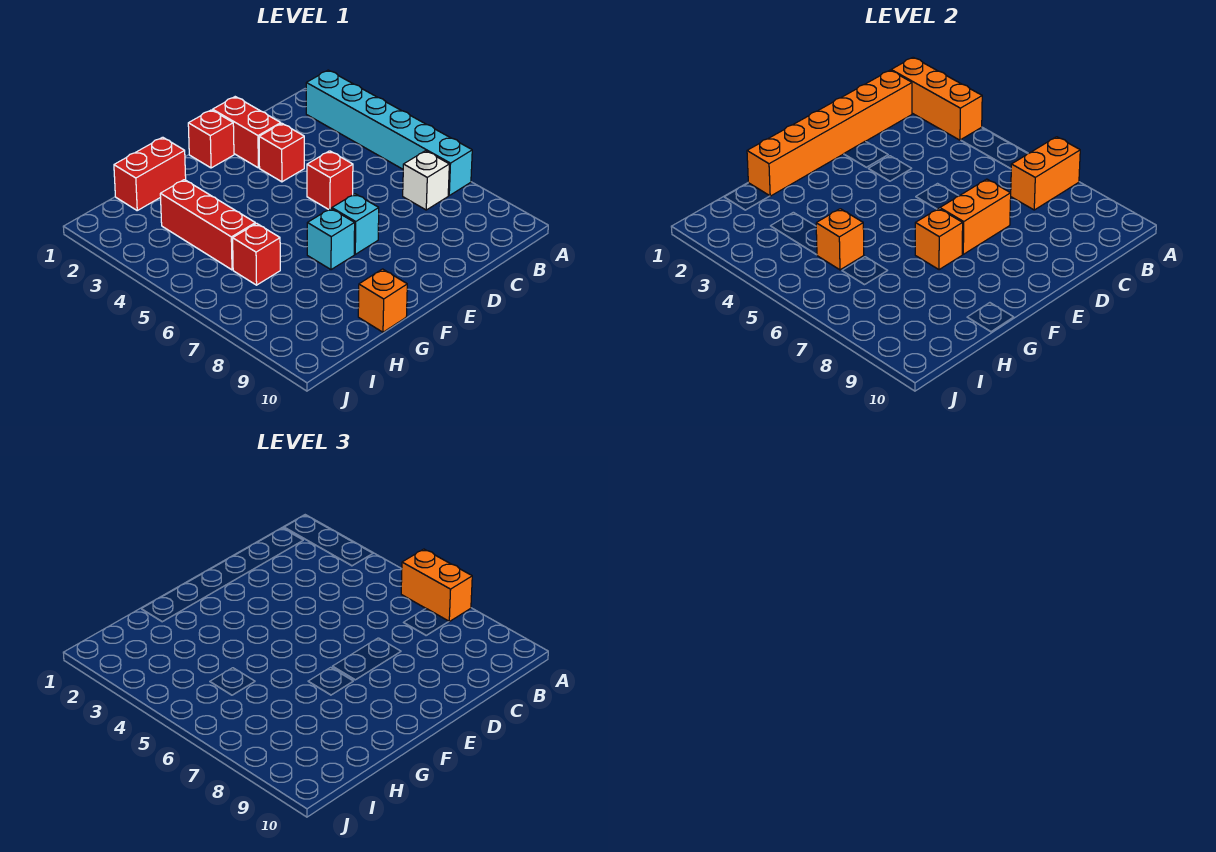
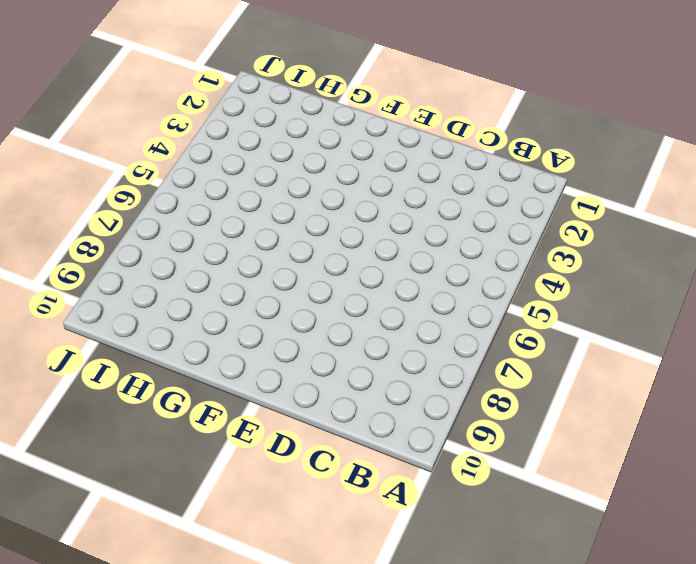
none -> cyan brick A2:A7 level 1
none -> white brick B7 level 1
none -> red brick D1:D2 level 1

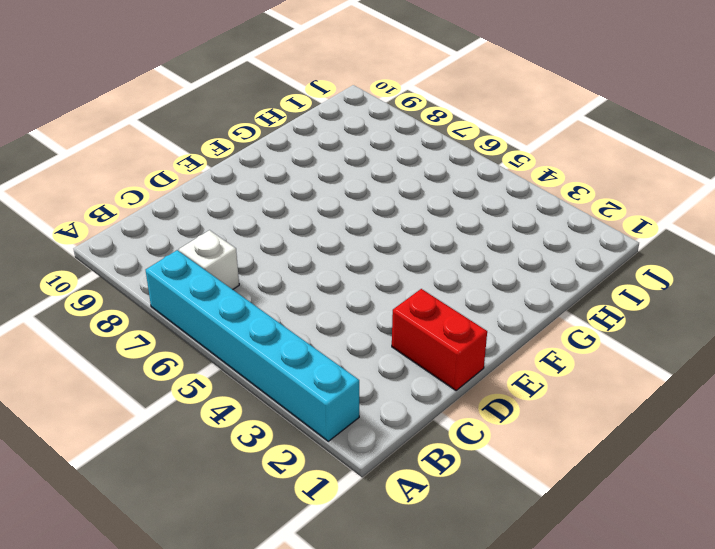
none -> red brick D3 level 1
none -> red brick D5 level 1
none -> red brick E1 level 1

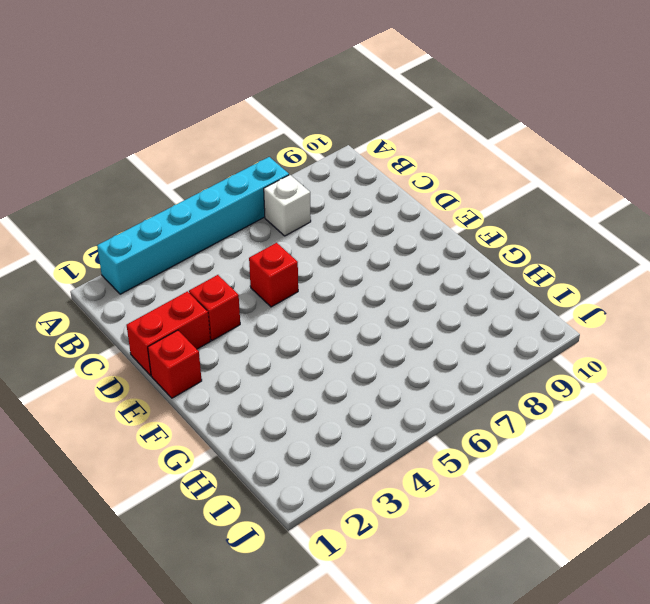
none -> cyan brick E7 level 1
none -> cyan brick F7 level 1
none -> red brick G1:H1 level 1

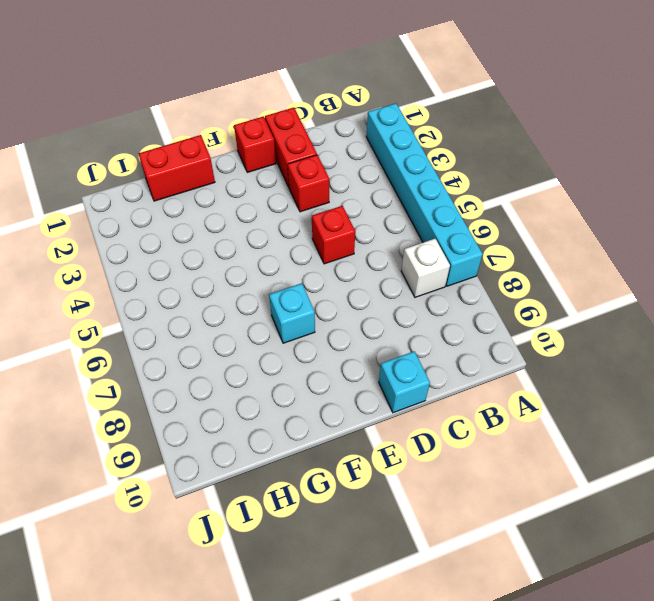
cyan brick D10 level 1 -> cyan brick E7 level 1
none -> orange brick G10 level 1
none -> red brick H3:H5 level 1
none -> red brick H6 level 1

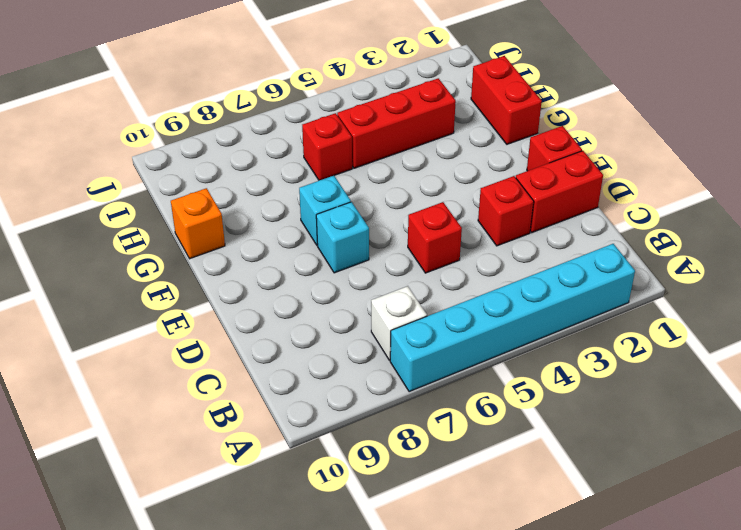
none -> orange brick A1:A3 level 2
none -> orange brick A7:B7 level 2
none -> orange brick B1:G1 level 2

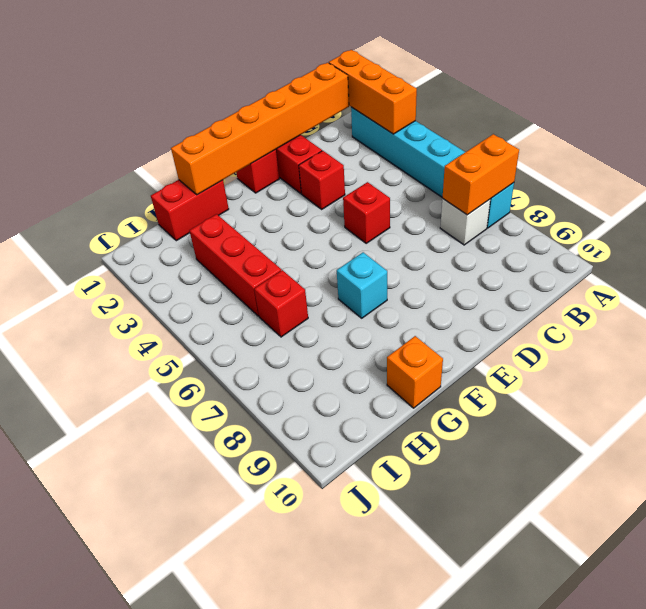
none -> cyan brick E7 level 1
none -> orange brick D7:E7 level 2
none -> orange brick F7 level 2

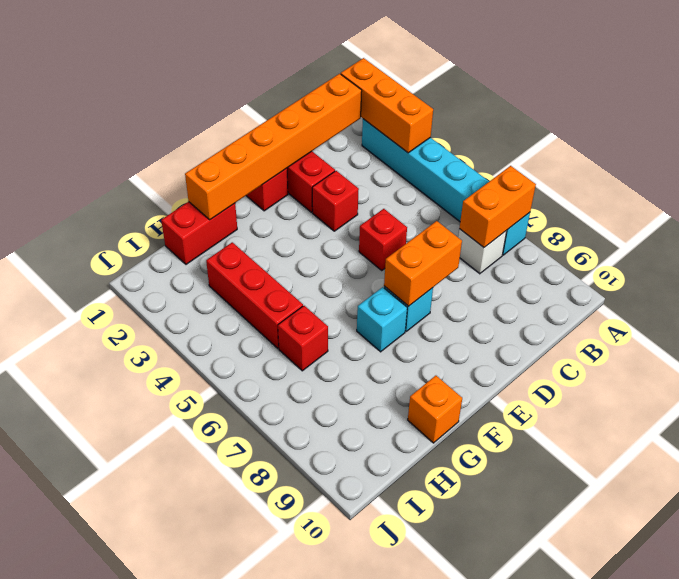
none -> orange brick F7 level 2
none -> orange brick H5 level 2
none -> orange brick A6:A7 level 3

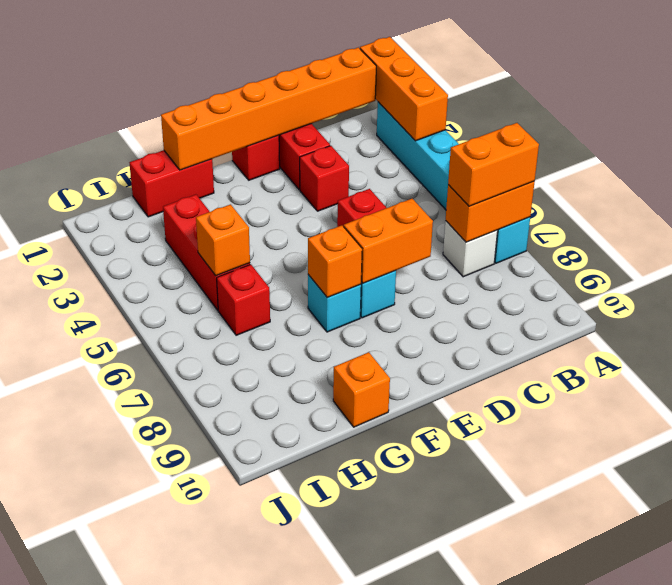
orange brick A7:B7 level 3 -> orange brick A6:A7 level 3

